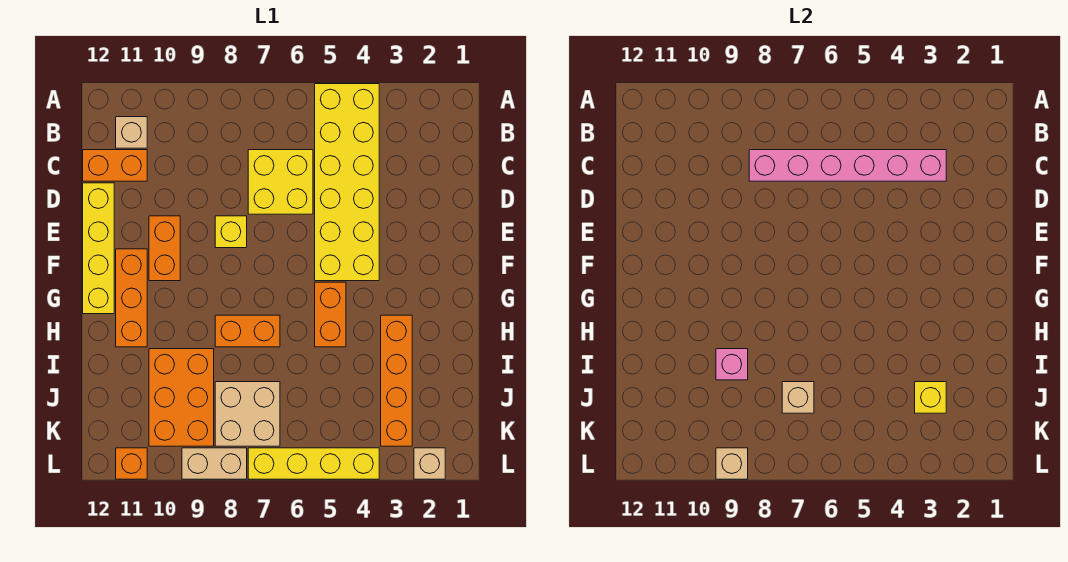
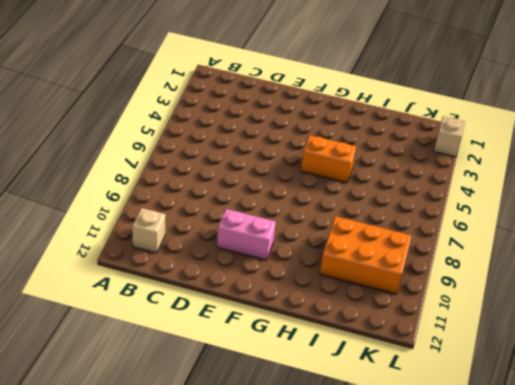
pink brick E10:F10 level 1 -> orange brick E10:F10 level 1
none -> yellow brick A4:F5 level 1
none -> yellow brick C6:D7 level 1
none -> orange brick C11:C12 level 1

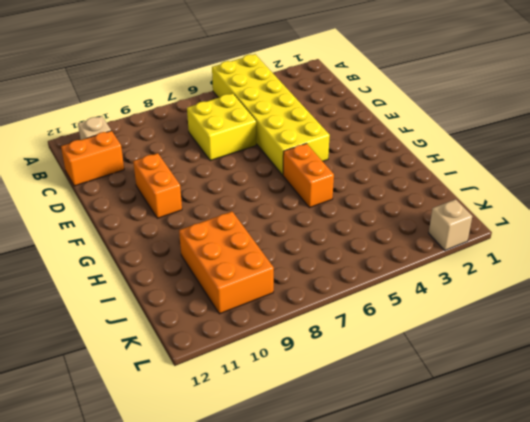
none -> yellow brick D12:G12 level 1
none -> yellow brick E8 level 1
none -> orange brick F11:H11 level 1

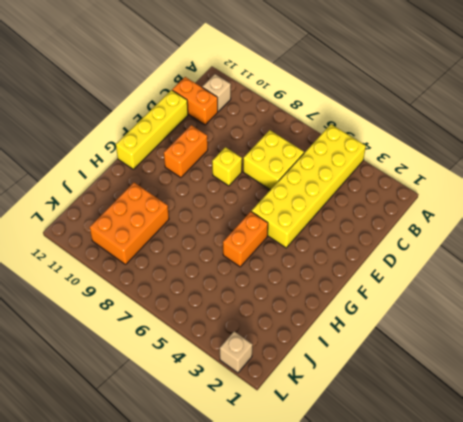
none -> orange brick F11:H11 level 1
none -> orange brick H3:K3 level 1
none -> orange brick H7:H8 level 1

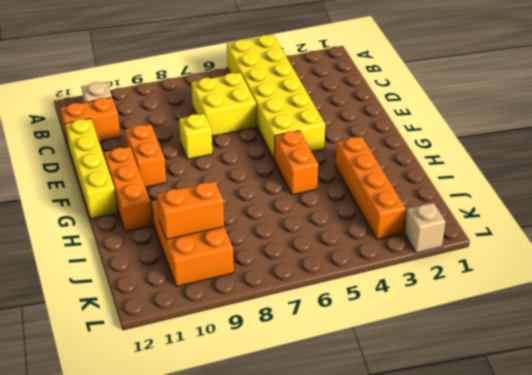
orange brick J9:J10 level 2 -> orange brick H7:H8 level 1
none -> tan brick J7:K8 level 1
none -> yellow brick L4:L7 level 1
none -> tan brick L8:L9 level 1

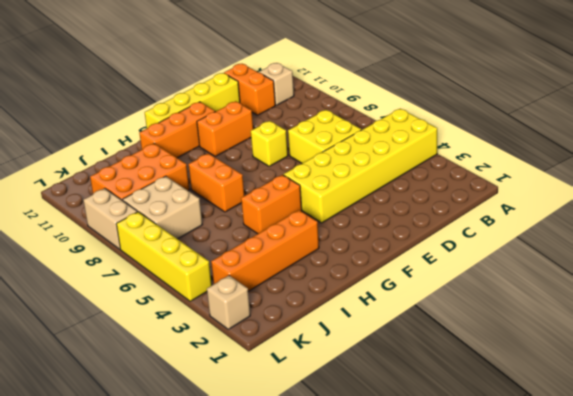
none -> orange brick L11 level 1
none -> pink brick C3:C8 level 2
none -> pink brick I9 level 2

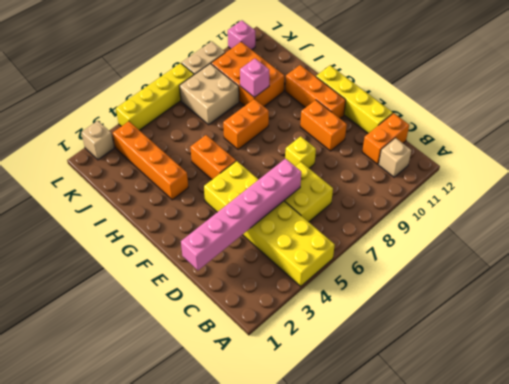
pink brick D1:D6 level 2 -> pink brick C3:C8 level 2
pink brick L11 level 1 -> orange brick L11 level 1
none -> yellow brick J3 level 2
none -> tan brick J7 level 2
none -> tan brick L9 level 2

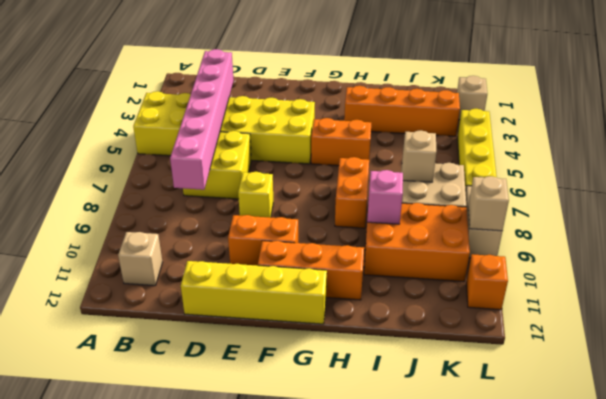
none -> orange brick C11:C12 level 1
none -> yellow brick J3 level 2

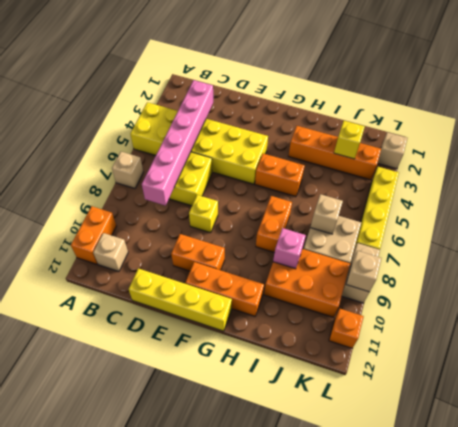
tan brick A7 level 1 -> none
orange brick A10:A11 level 1 -> orange brick C11:C12 level 1

